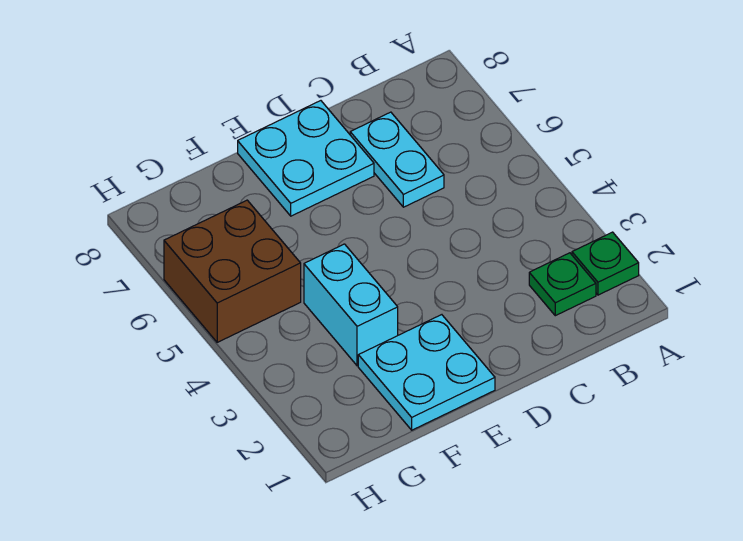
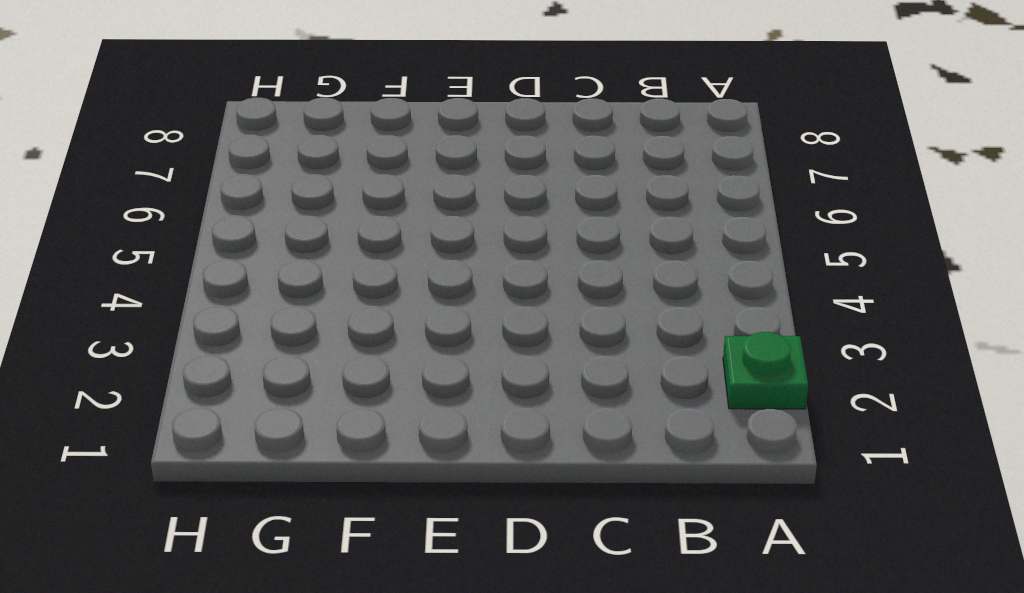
none -> green plate B2 level 1
none -> cyan plate C6:C7 level 1

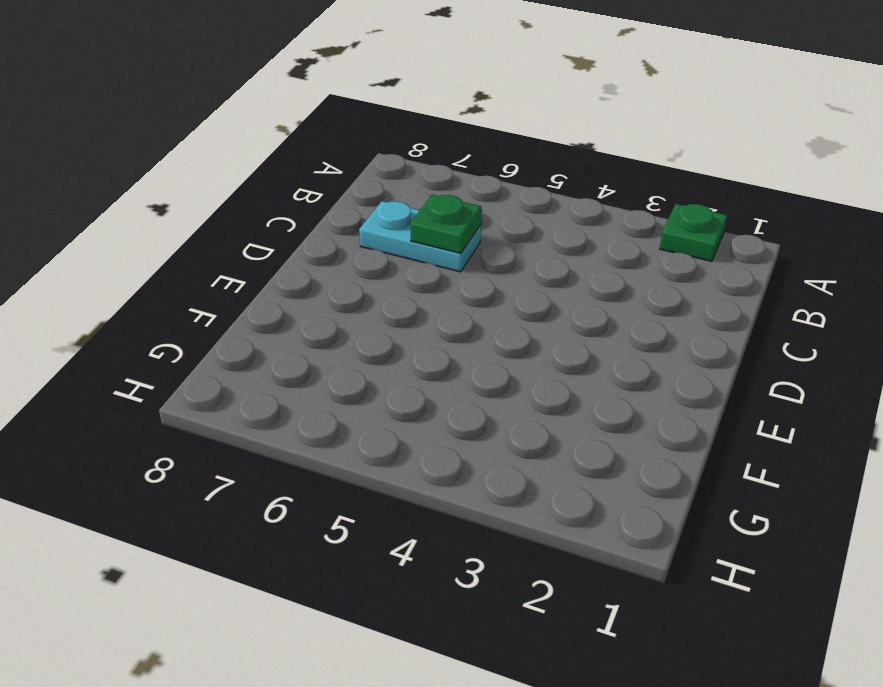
green plate C6 level 2 -> green plate B2 level 1
none -> cyan plate D7:E8 level 1
none -> cyan plate E1:F2 level 1

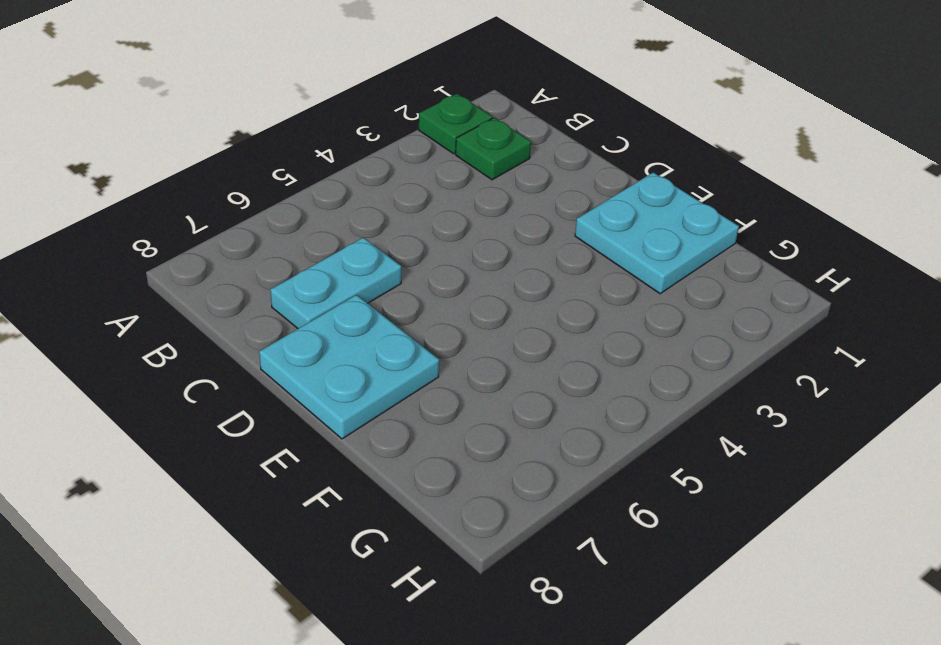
none -> cyan brick F3:F4 level 1
none -> brown brick G5:H6 level 1

